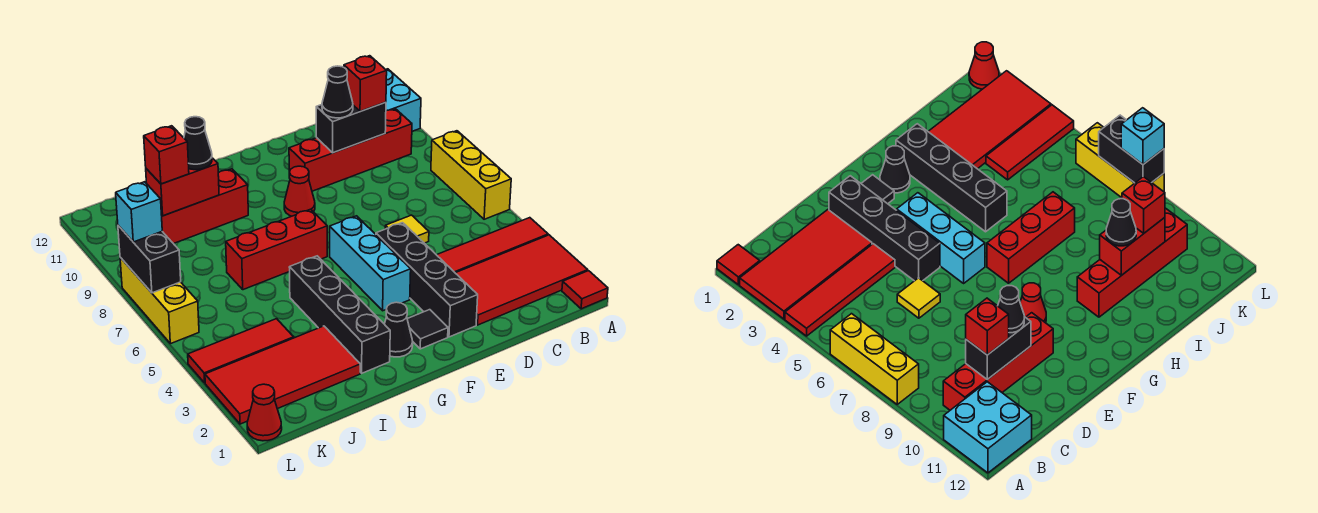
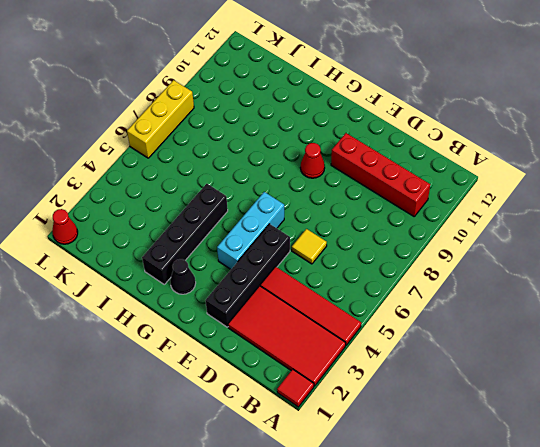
none -> yellow brick A6:A8 level 1
none -> cyan brick A11:B12 level 1
none -> black tile F2 level 1

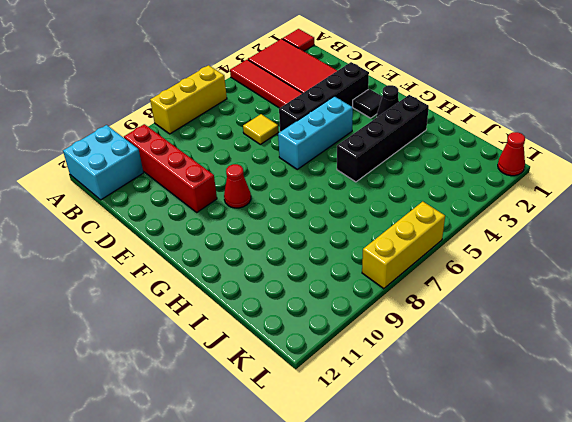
none -> red brick G7:I7 level 1
none -> red brick H10:K10 level 1
none -> red tile I2:L3 level 1

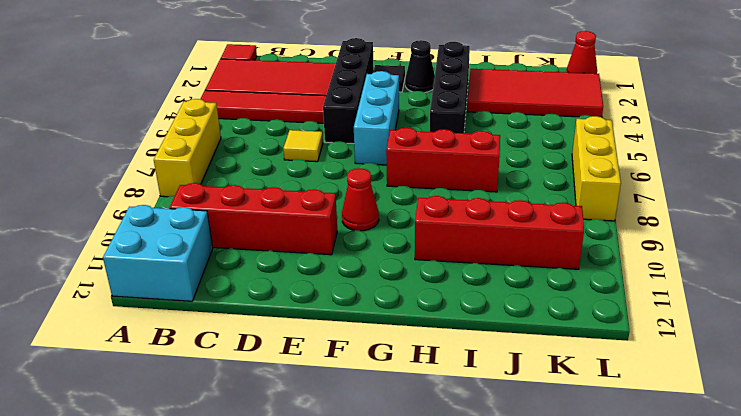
none -> red tile J4:L4 level 1
none -> black brick C10:D10 level 2
none -> red brick I10:J10 level 2

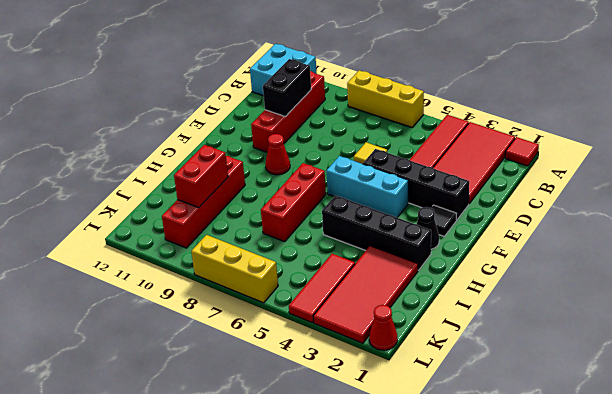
none -> black brick L7:L8 level 2
none -> red brick C10 level 3
none -> black cone D10 level 3

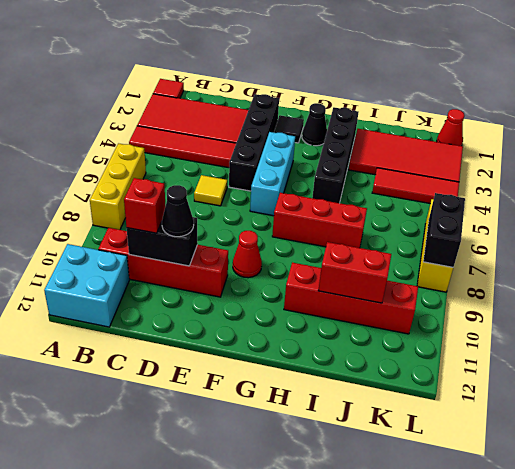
none -> black cone I10 level 3
none -> red brick J10 level 3
none -> cyan brick L8 level 3

